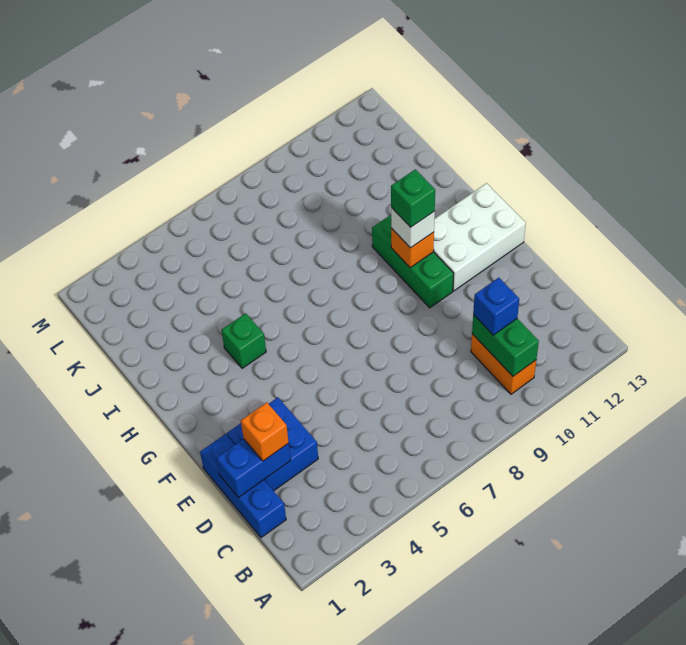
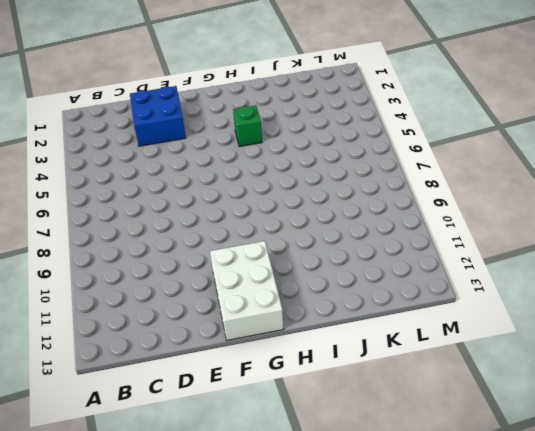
none -> orange brick B10:C10 level 1
none -> blue brick C1:E1 level 1
none -> green brick F10:H10 level 1

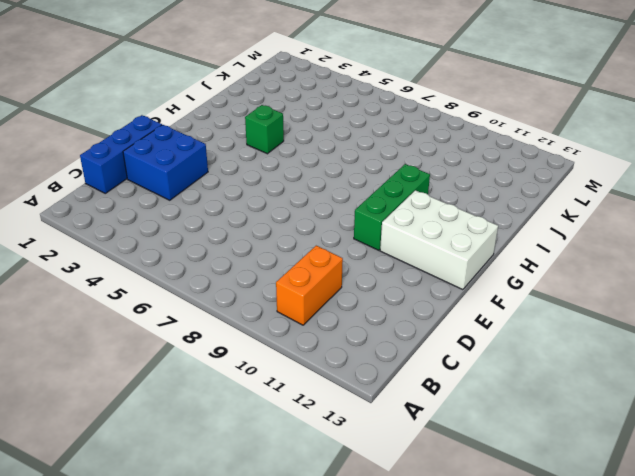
none -> green brick B10:C10 level 2
none -> blue brick D1:D2 level 2
none -> orange brick G10 level 2

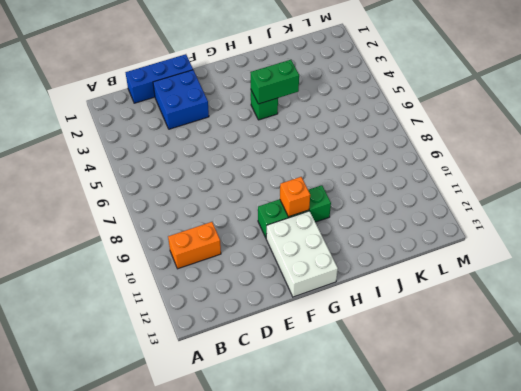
green brick H4:I4 level 2 -> green brick B10:C10 level 2
none -> blue brick D1:D2 level 2
none -> blue brick C10 level 3
none -> orange brick D2 level 3

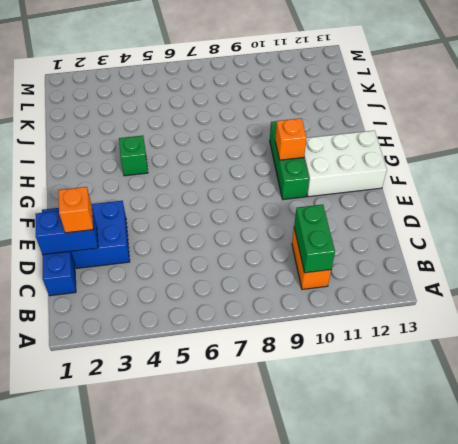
none -> blue brick C10 level 3
none -> white brick G10 level 3
none -> green brick G10 level 4

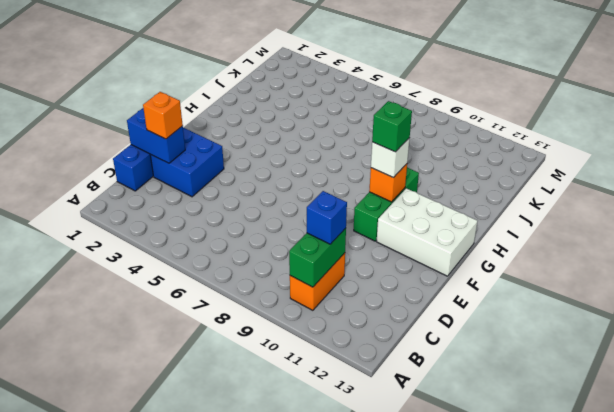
none -> green brick H4 level 1

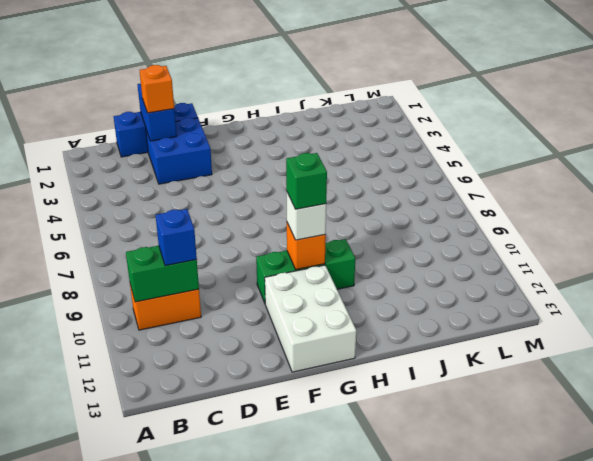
none -> green brick H4 level 1

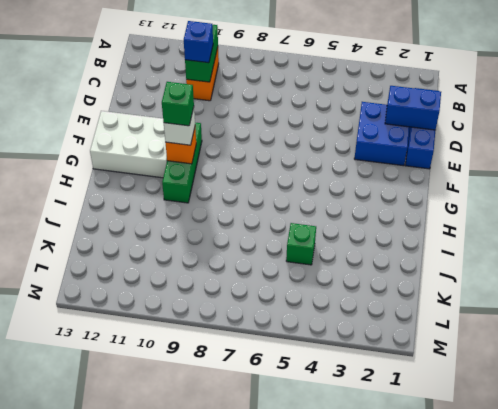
green brick J5 level 1 -> green brick H4 level 1
none -> orange brick D2 level 3

